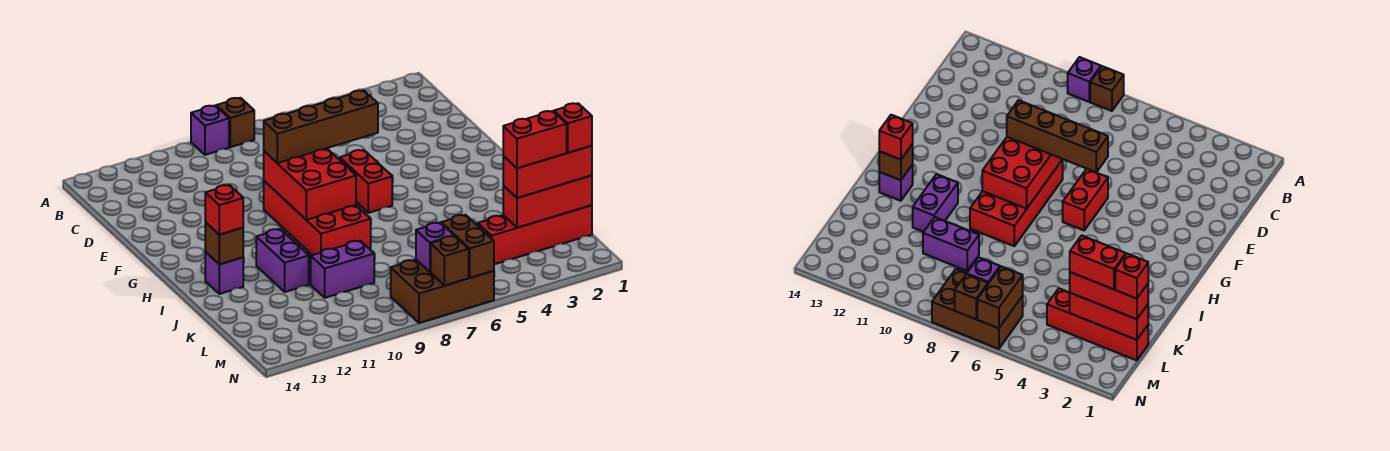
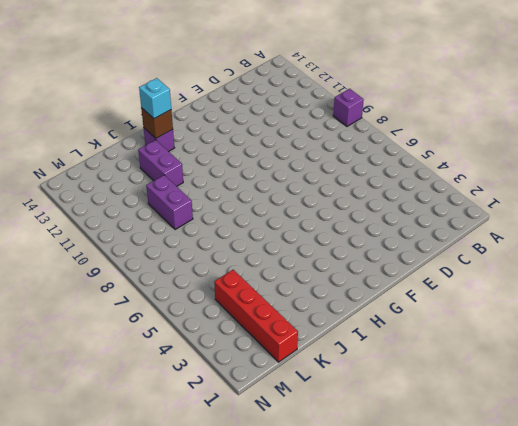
cyan brick I13 level 3 -> red brick I13 level 3
purple brick J11:J12 level 1 -> purple brick I11:J11 level 1
none -> brown brick A8 level 1
none -> red brick F6:G6 level 1
none -> red brick F8:I9 level 1

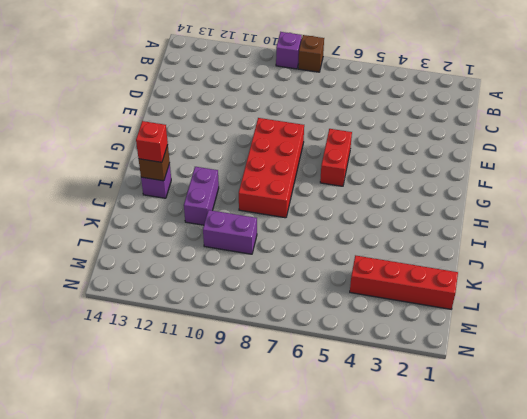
none -> brown brick M6:N8 level 1
none -> red brick F8:H9 level 2
none -> red brick L1:L3 level 2

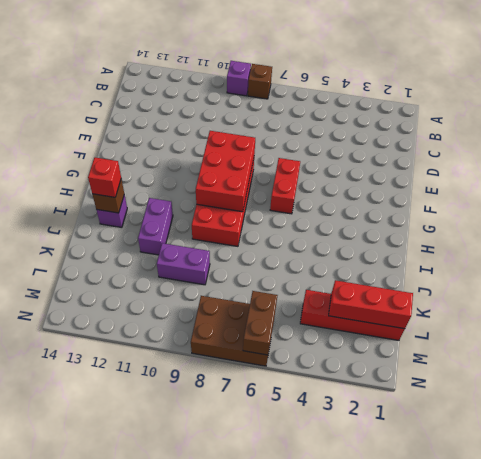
none -> purple brick M7 level 2
none -> brown brick N7 level 2
none -> brown brick F6:F9 level 3

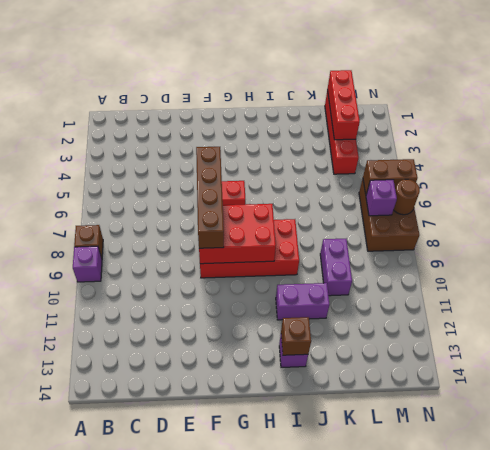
brown round brick N7 level 2 -> brown brick N7 level 2
none -> red brick I13 level 3
none -> red brick L1:L3 level 3
none -> red brick L1 level 4

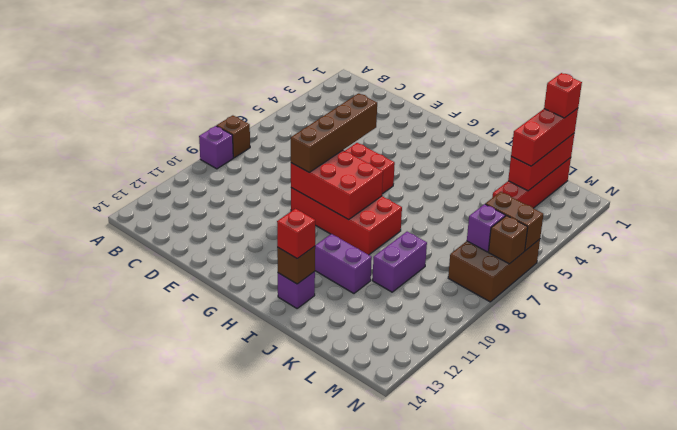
none -> red brick L2:L3 level 4

